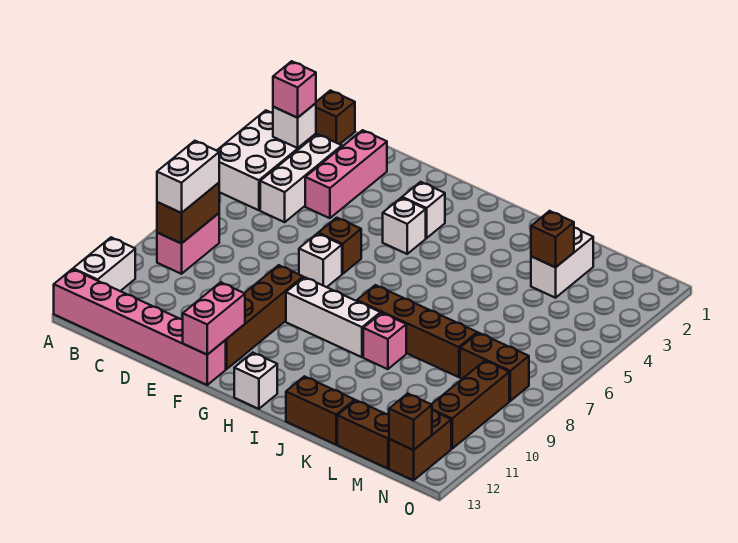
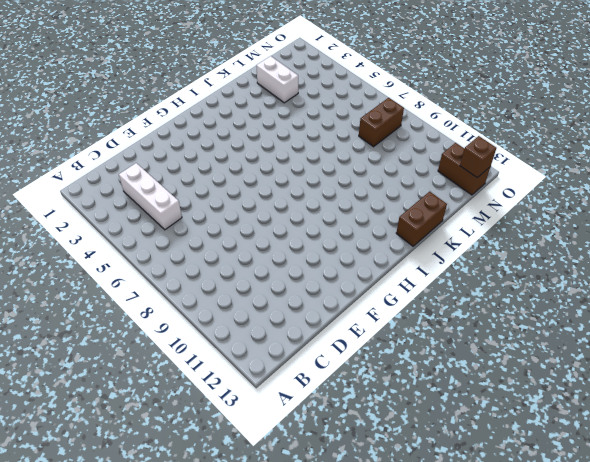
none -> white brick A3:B5 level 1
none -> white brick A11:A12 level 1
none -> pink brick A13:F13 level 1

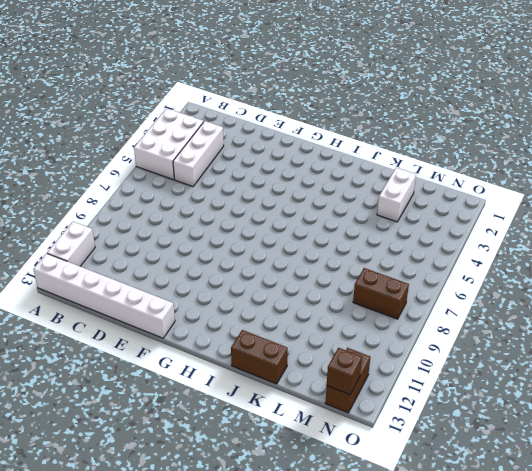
white brick A13:F13 level 1 -> pink brick A13:F13 level 1
none -> brown brick B1 level 1
none -> pink brick B8:B9 level 1
none -> pink brick D2:D4 level 1

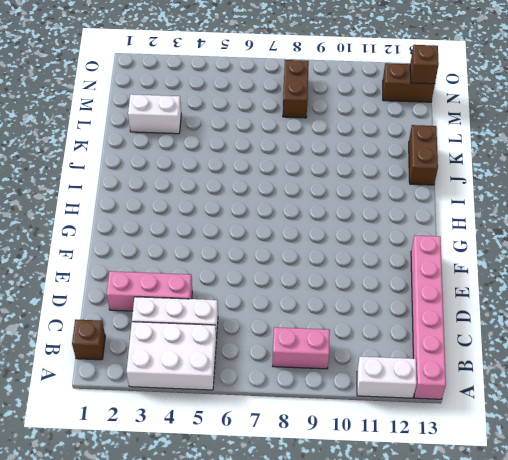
none -> brown brick F6 level 1
none -> white brick F7 level 1
none -> brown brick F9:F12 level 1

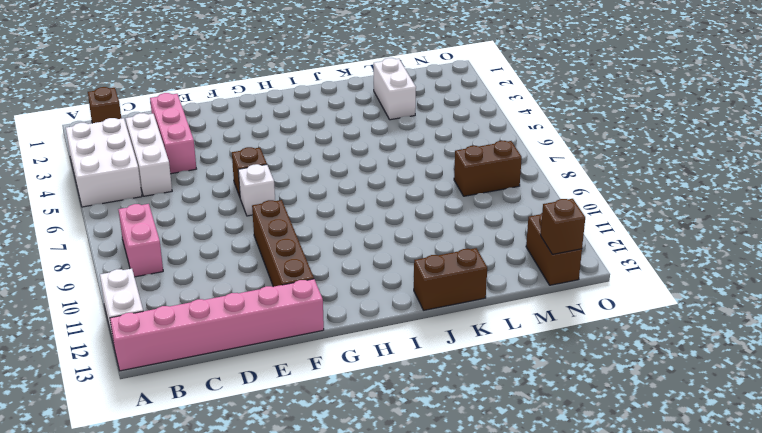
none -> white brick G3 level 1
none -> white brick G4 level 1
none -> white brick G9:I9 level 1

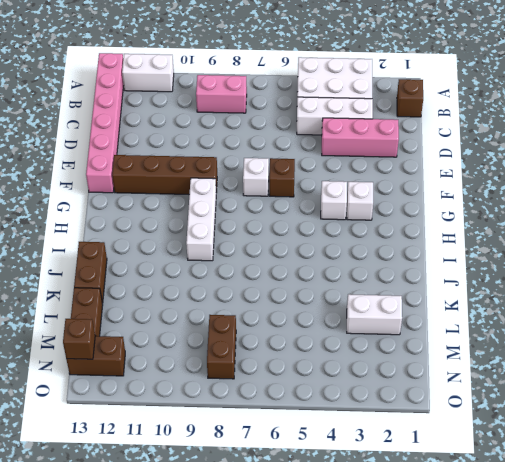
none -> white brick H13 level 1
none -> brown brick I8:L8 level 1
none -> pink brick J9 level 1

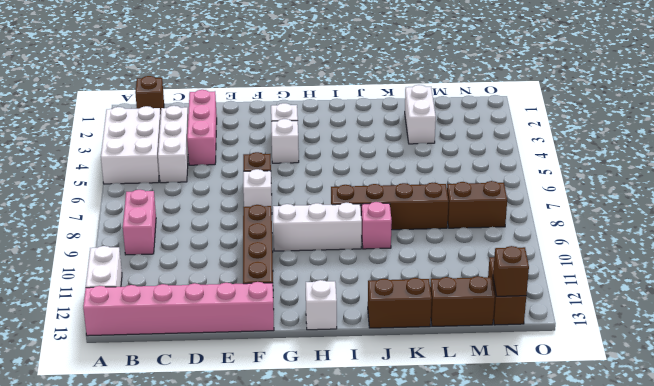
none -> brown brick N9:N11 level 1
none -> white brick B3 level 2
none -> brown brick B8:B9 level 2

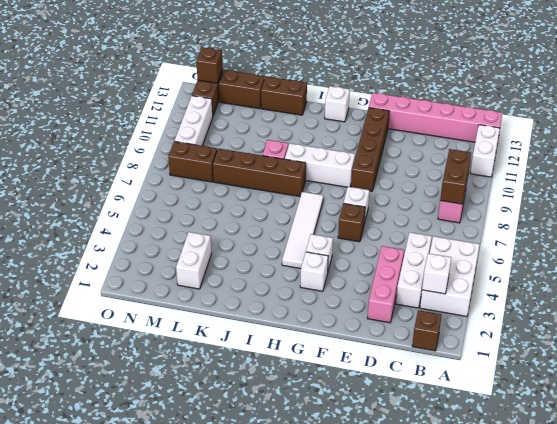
white tile H4:H7 level 1 -> none
white brick N9:N11 level 1 -> brown brick N9:N11 level 1
none -> pink brick F12:F13 level 2
none -> brown brick L3 level 2
none -> pink brick B3 level 3

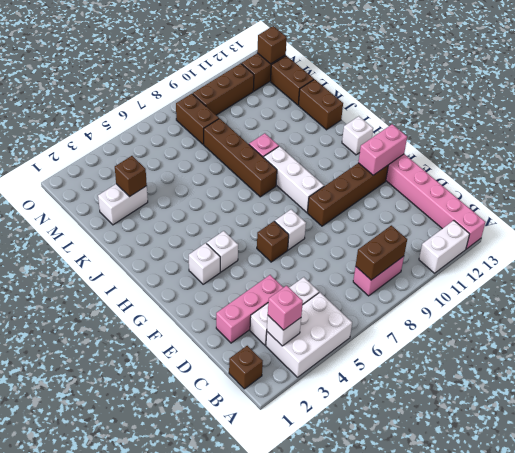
none -> white brick B8:B9 level 3

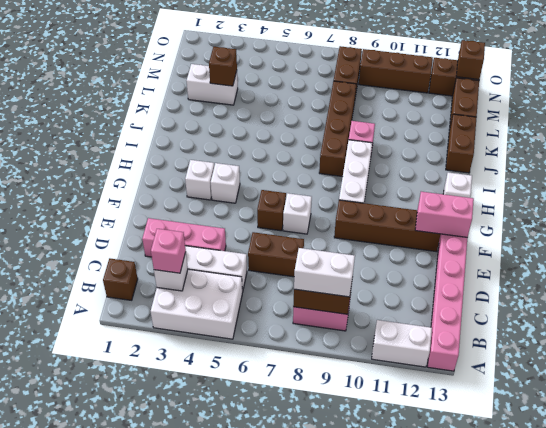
brown brick D6:D7 level 1 -> none

